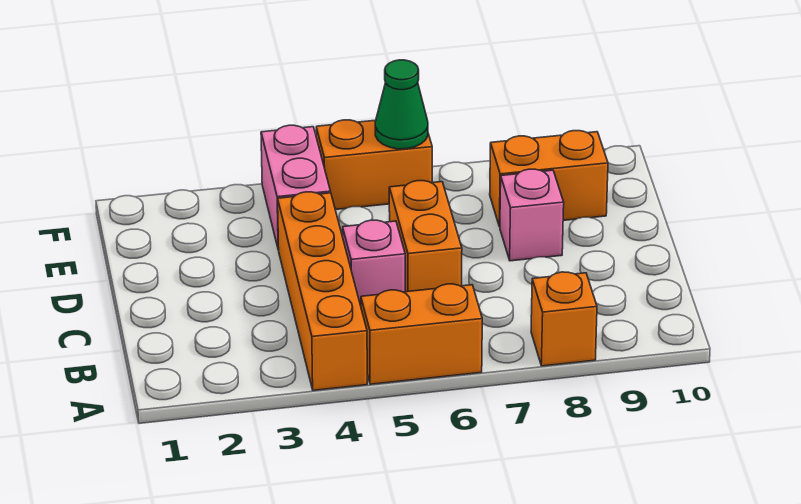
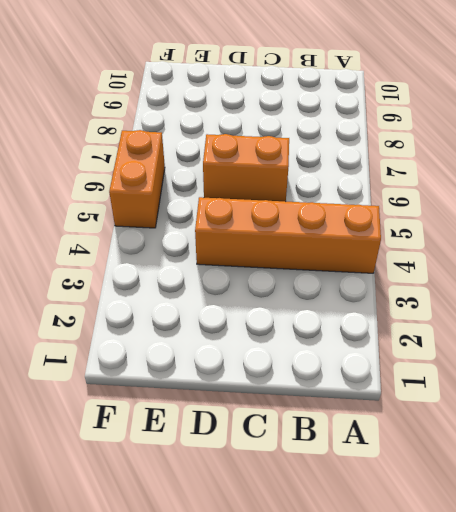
none -> orange brick A5:A6 level 1
none -> orange brick A8 level 1

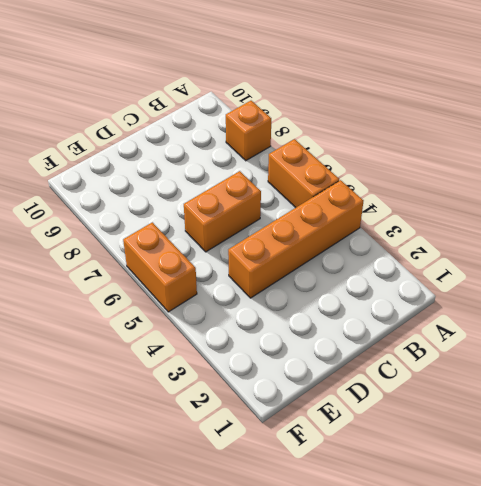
none -> pink brick C5 level 1
none -> pink brick D8 level 1

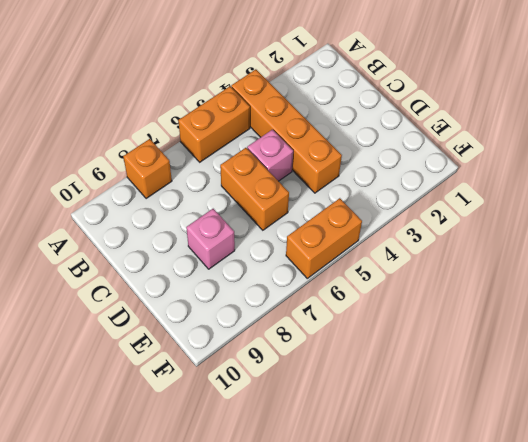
none -> pink brick E4:F4 level 1
none -> orange brick E8:E9 level 1

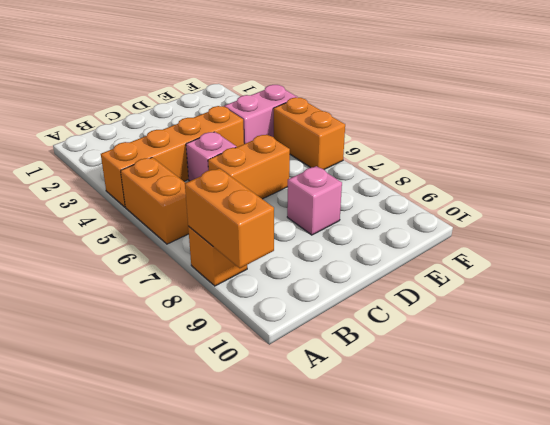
orange brick A8:A9 level 2 -> orange brick E8:E9 level 1
none -> green cone F6 level 2

